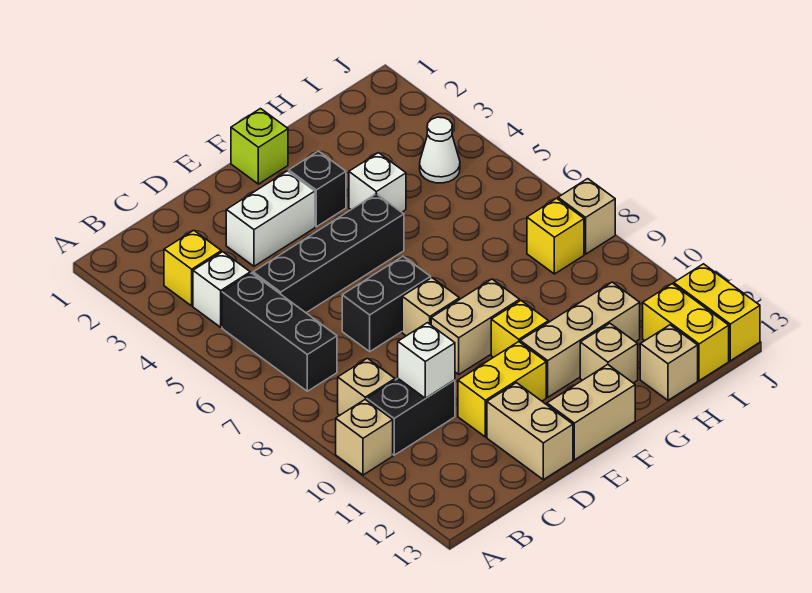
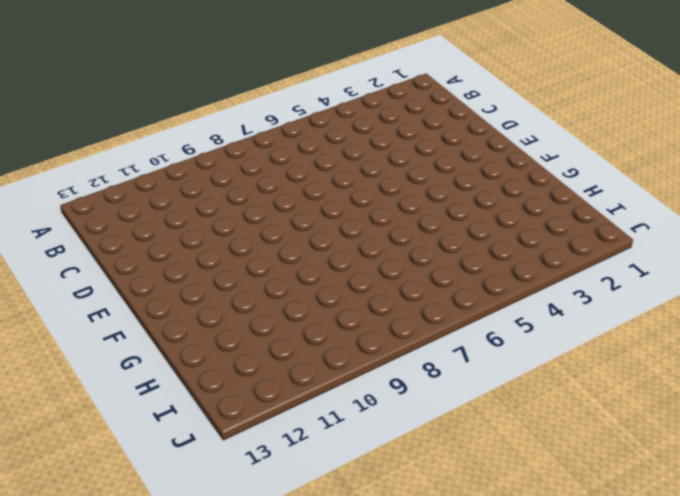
none -> tan brick A10 level 1
none -> yellow brick B3 level 1
none -> white brick B4 level 1

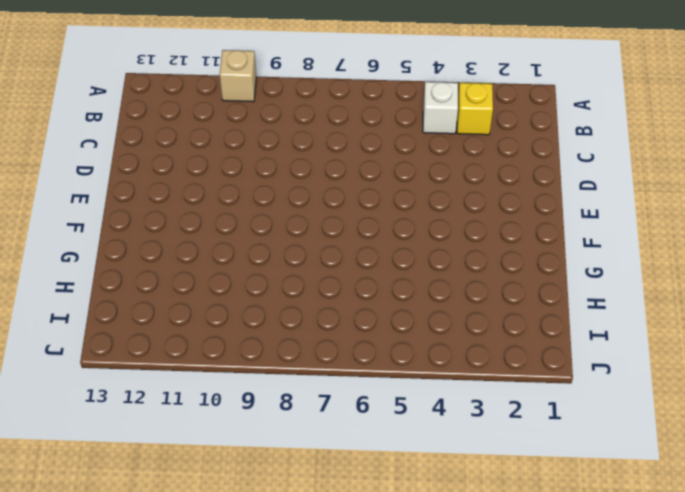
none -> black brick B5:B7 level 1
none -> tan brick B9 level 1
none -> black brick B10:C10 level 1

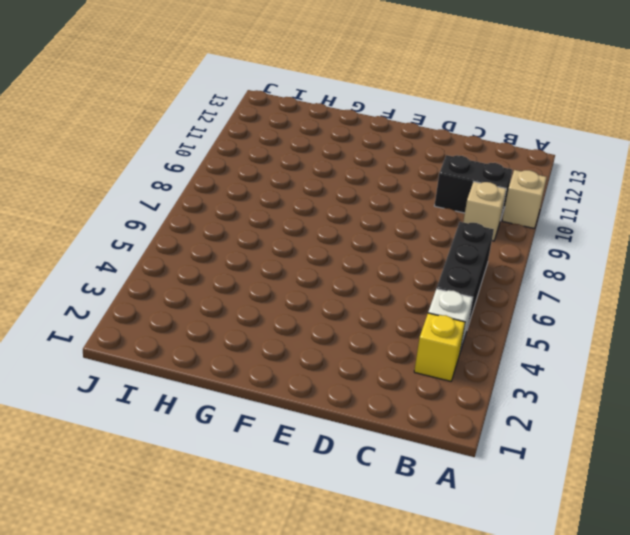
none -> black brick C5:F5 level 1
none -> white brick D3:E3 level 1
none -> black brick D7:E7 level 1

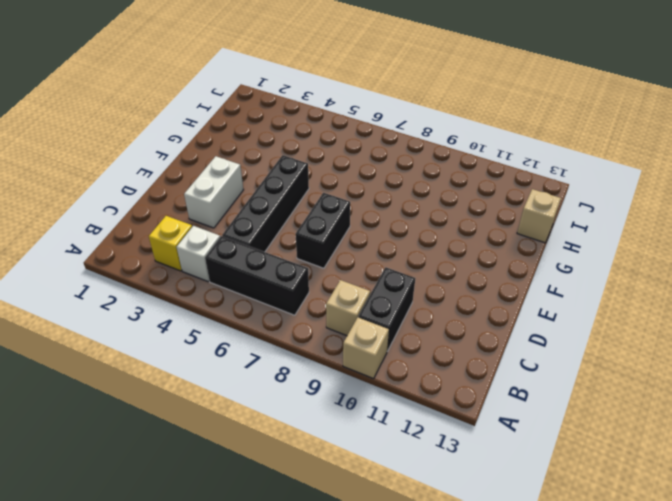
none -> yellow brick D11:E11 level 1
none -> tan brick D12:D13 level 1
none -> tan brick E8 level 1

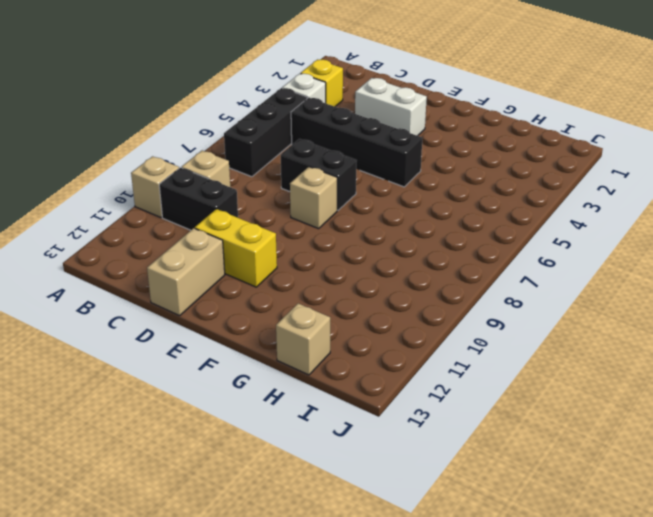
none -> tan brick E9:F9 level 1
none -> tan brick E13:F13 level 1
none -> lime brick F1 level 1

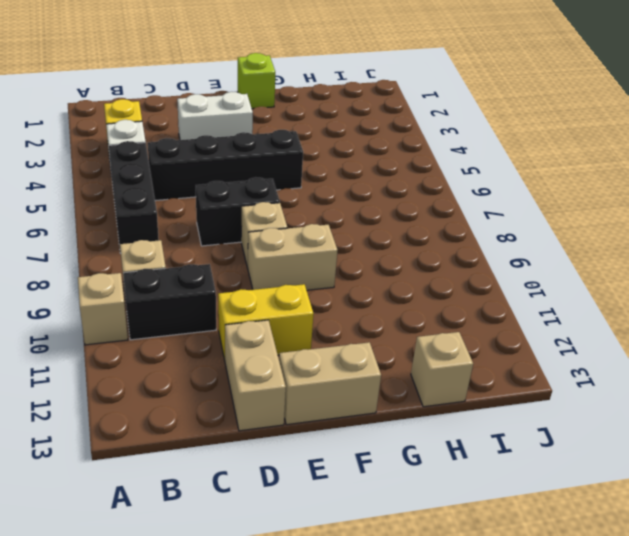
none -> black brick F3 level 1
none -> yellow brick F10 level 1
none -> tan brick F11:H11 level 1

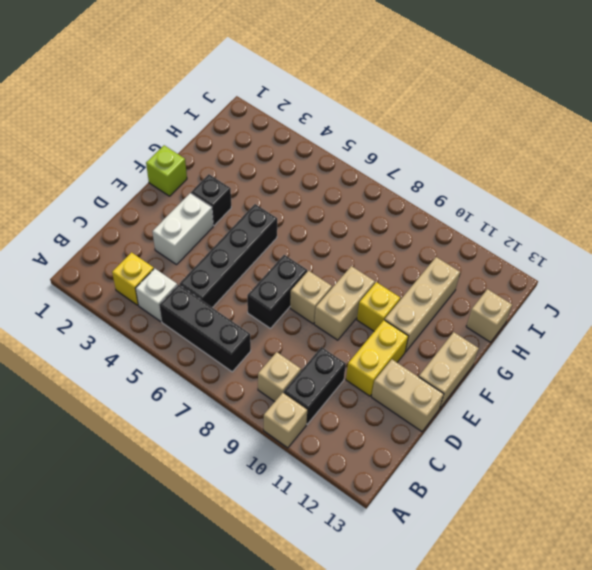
none -> white brick G4 level 1
none -> tan brick G12 level 1
none -> white cone I4 level 1

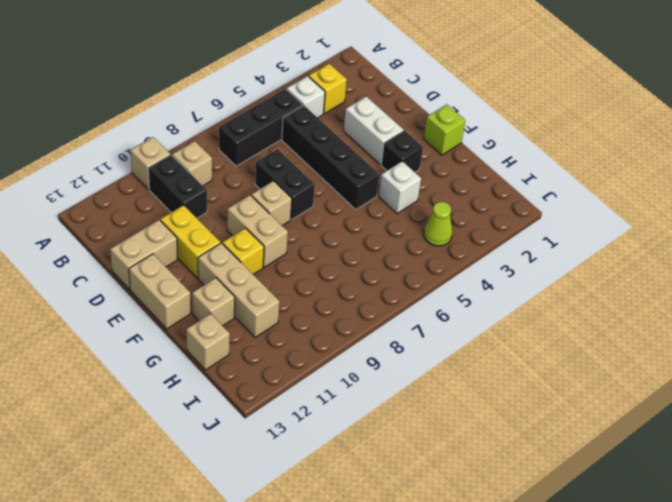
lime cone I4 level 1 -> white cone I4 level 1
none -> yellow brick I8 level 1
none -> yellow brick I12:I13 level 1
none -> tan brick J8 level 1

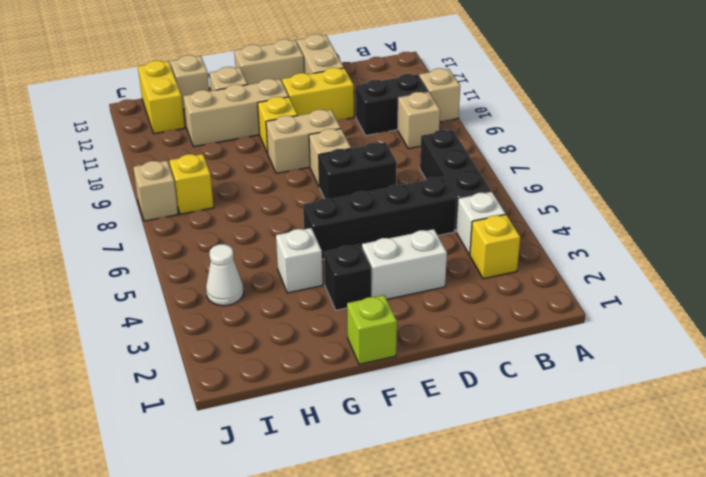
none -> yellow brick J12:J13 level 1
none -> white brick C10 level 2

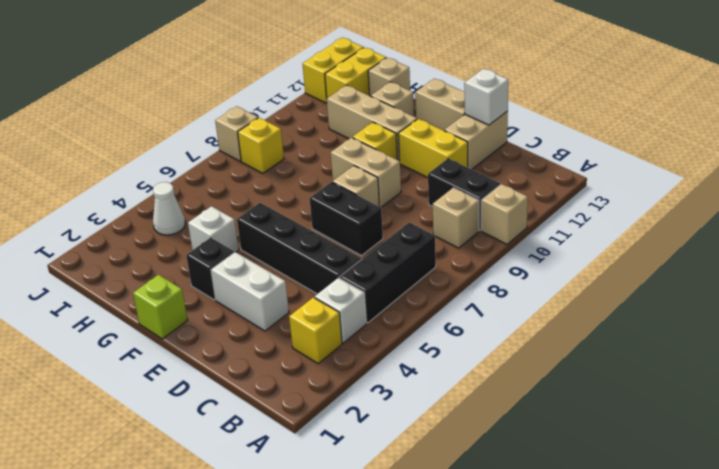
white brick D13 level 2 -> white brick C10 level 2

